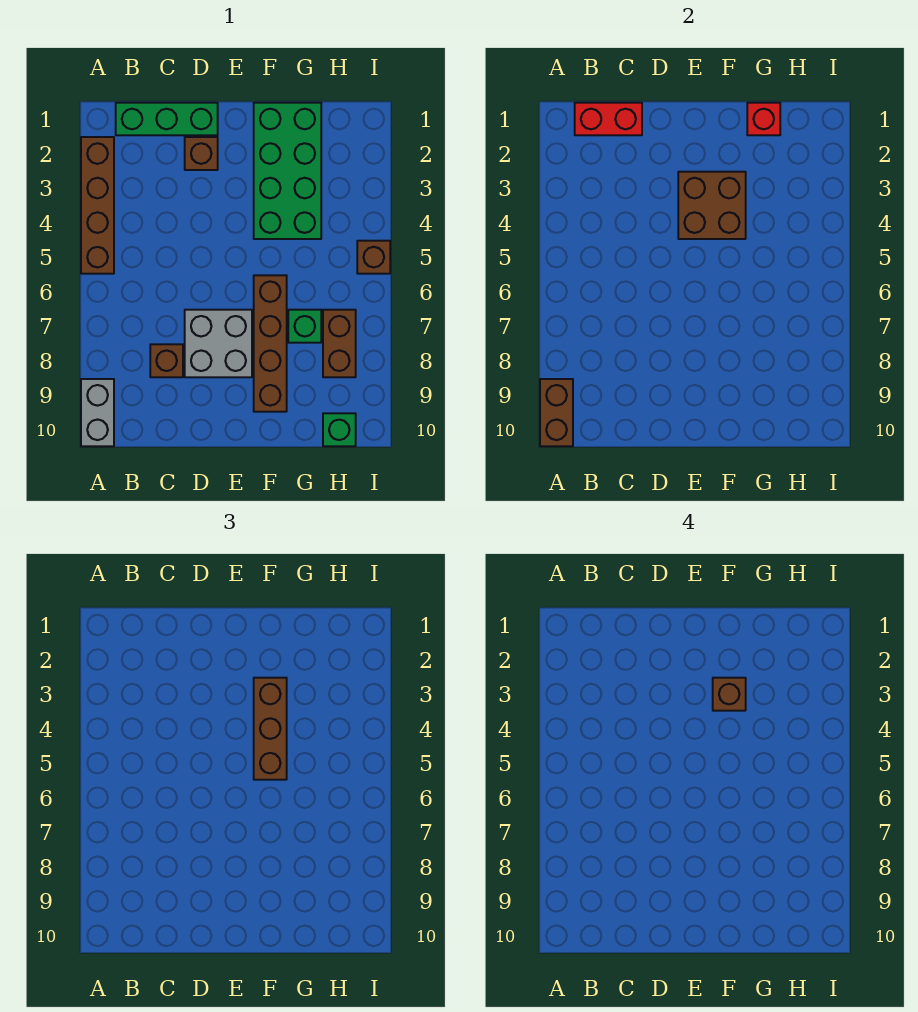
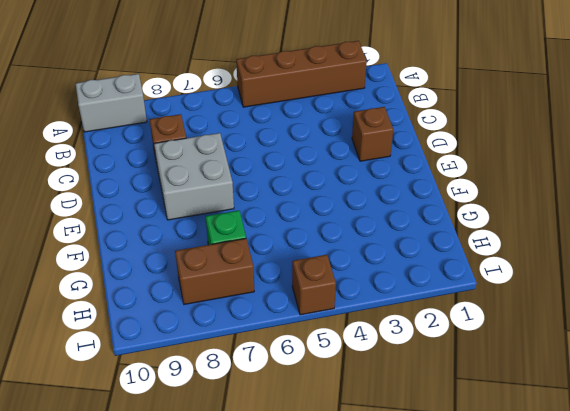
none -> green brick B1:D1 level 1
none -> green brick F1:G4 level 1
none -> brown brick F6:F9 level 1

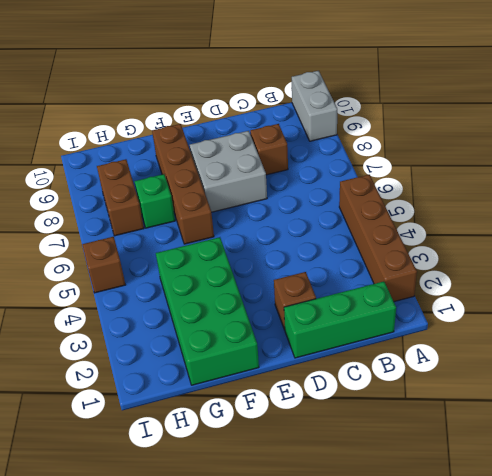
none -> green brick H10 level 1
none -> brown brick A9:A10 level 2
none -> red brick B1:C1 level 2

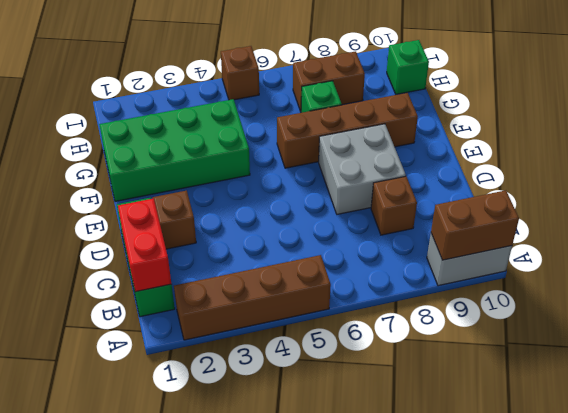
none -> brown brick E3:F4 level 2
none -> red brick G1 level 2
none -> brown brick F3:F5 level 3

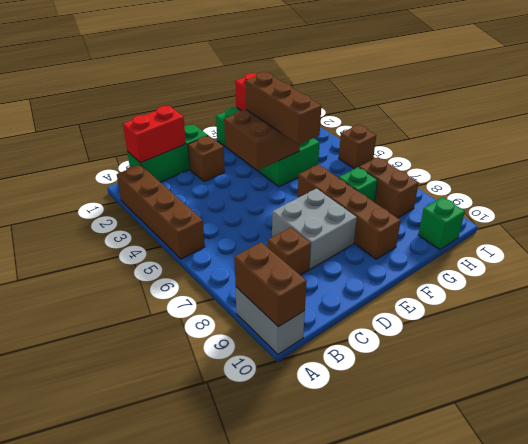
none -> brown brick F3 level 4

